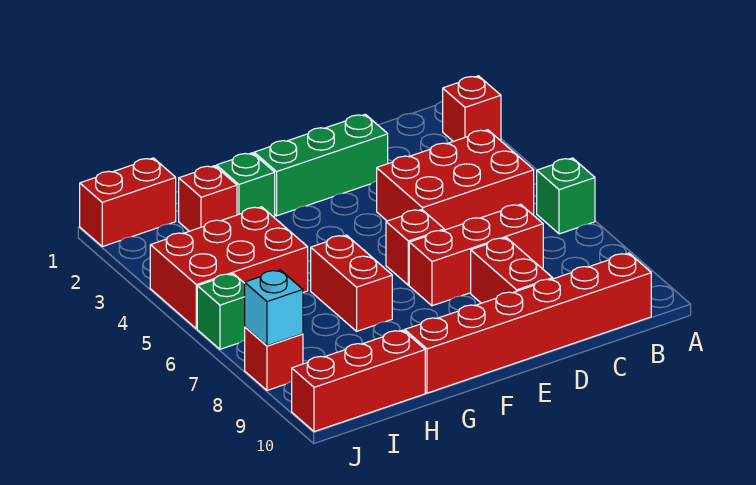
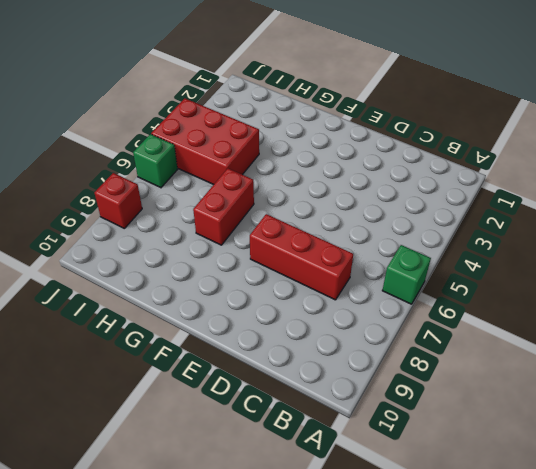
none -> red brick A2 level 1
none -> red brick B4:D5 level 1
none -> red brick B10:G10 level 1

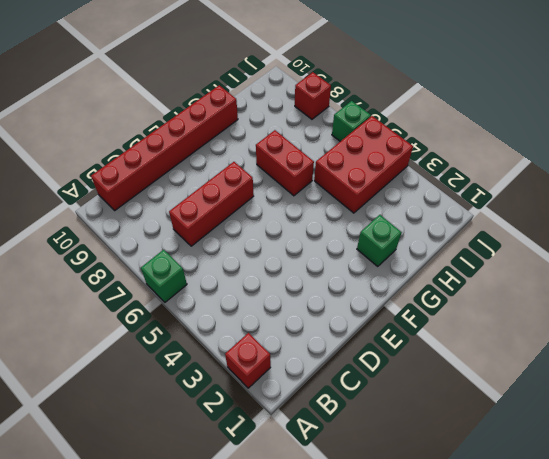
none -> red brick B4:D5 level 1
none -> green brick D2:F2 level 1
none -> red brick D8:D9 level 1

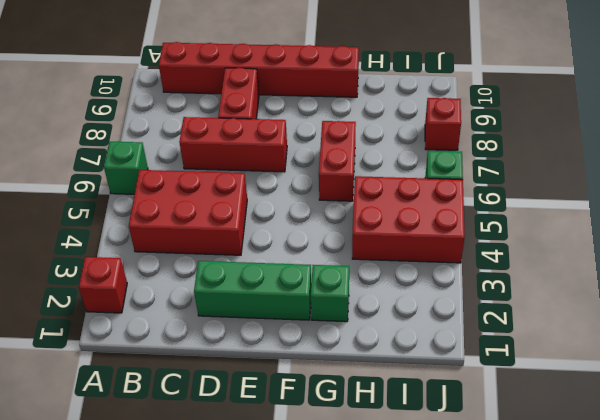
none -> red brick E6 level 1
none -> red brick H2 level 1
none -> red brick H10:J10 level 1

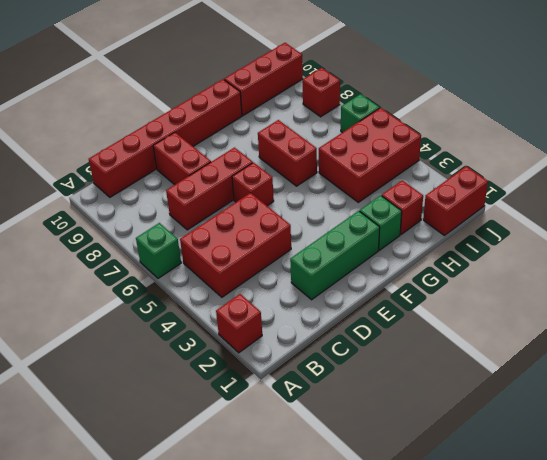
none -> cyan brick J8 level 2

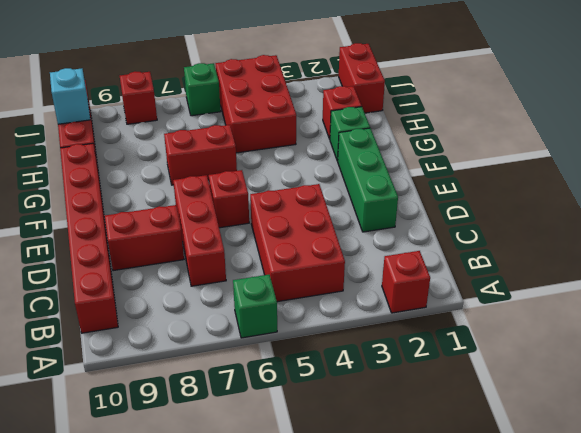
cyan brick I10 level 2 -> cyan brick J8 level 2

